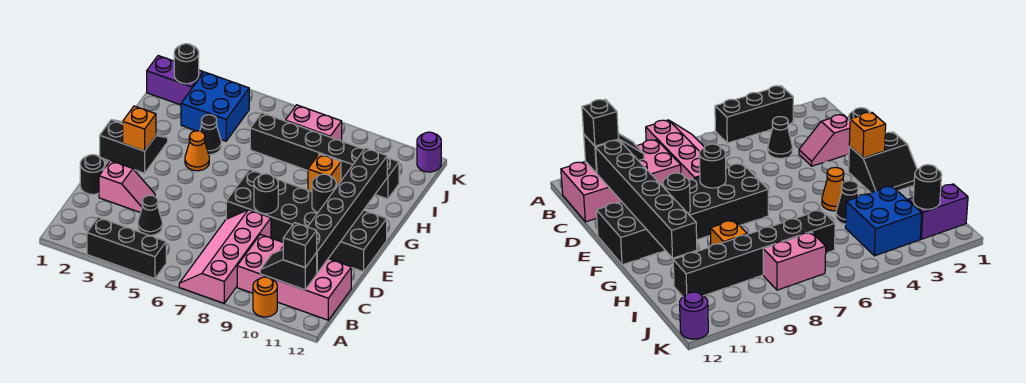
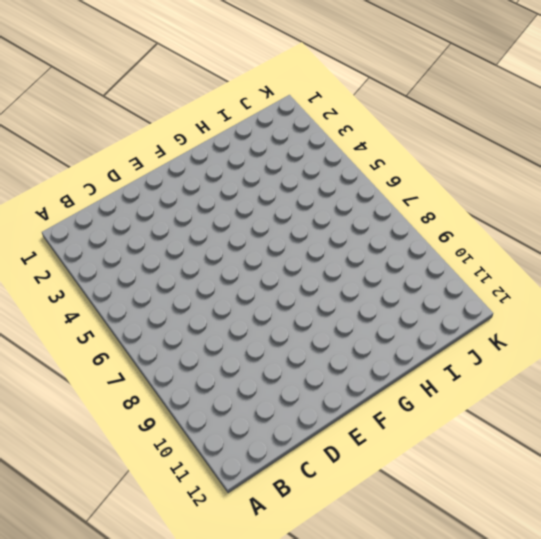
none -> black brick A3:A5 level 1
none -> pink slope A7:D8 level 1 top 8
none -> orange round brick A10 level 1

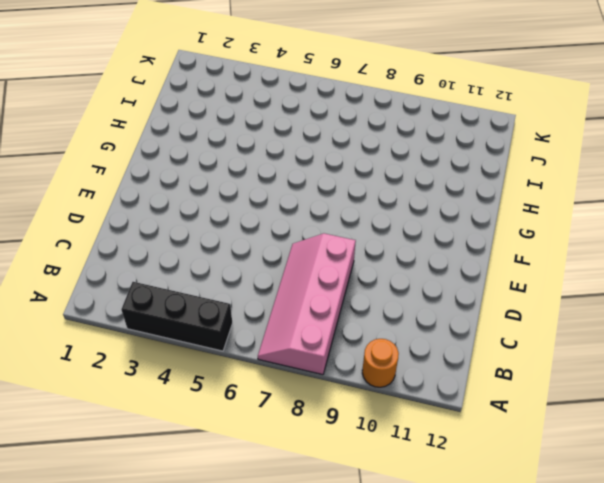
none -> pink brick B9:C12 level 1
none -> black cone C4 level 1
none -> black round brick D1 level 1

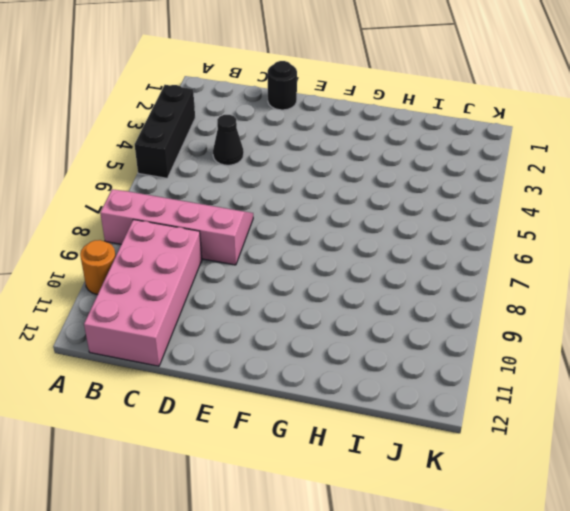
none -> pink slope D2:D3 level 1 top 2
none -> black brick E7:F12 level 1
none -> black slope F1:G2 level 1 top F

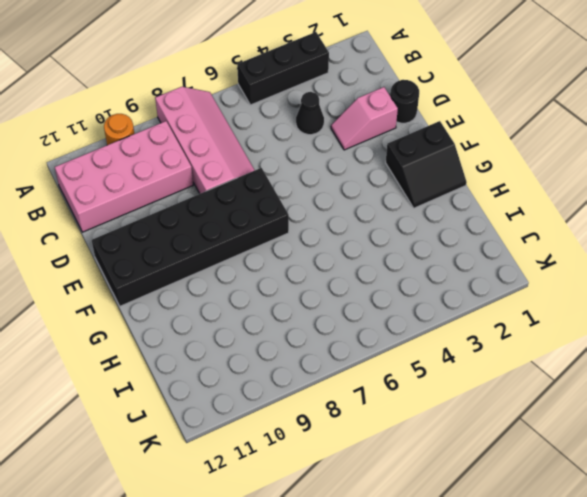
none -> orange cone G4 level 1
none -> black cone H4 level 1
none -> orange brick H9 level 1

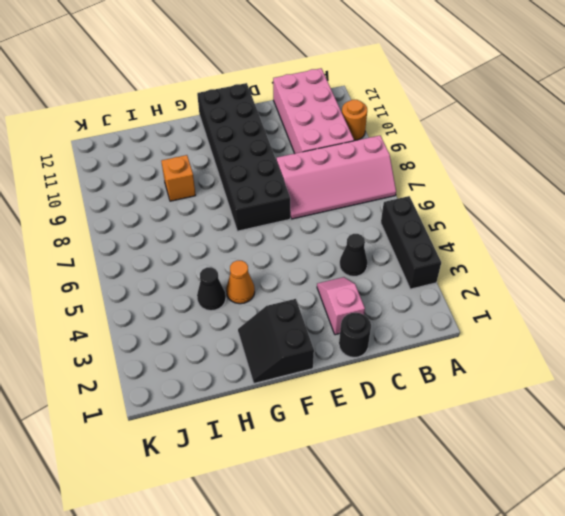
none -> blue brick I3:J4 level 1
none -> black brick I6:I11 level 1
none -> purple brick J1:J2 level 1

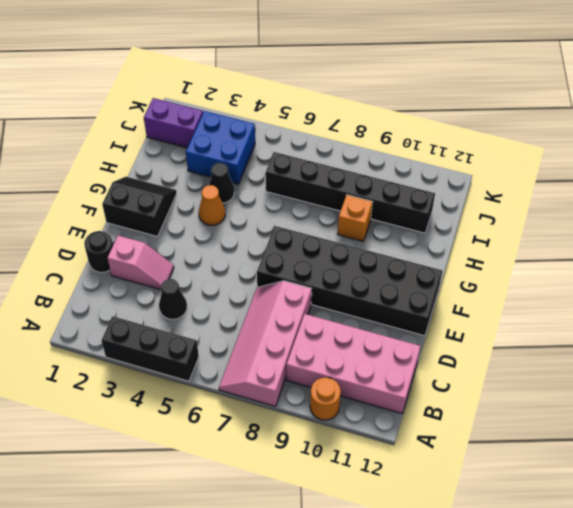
none -> pink brick J7:J8 level 1
none -> purple round brick K12 level 1
none -> black slope B10:B11 level 2 top 11

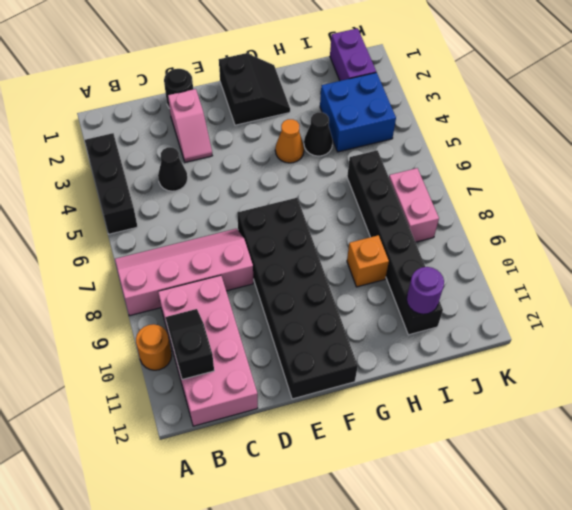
purple round brick I11 level 2 -> purple round brick K12 level 1
none -> black brick C11:H11 level 2
none -> black round brick E8 level 2
none -> orange brick F2 level 2

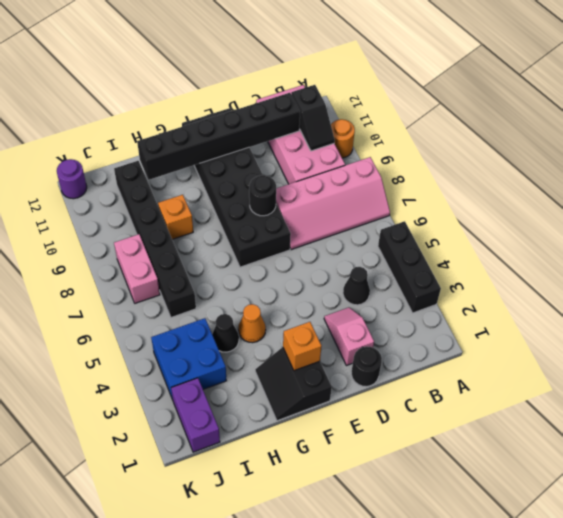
none -> black round brick F10 level 2
none -> black round brick J2 level 2
none -> black brick B11 level 3

